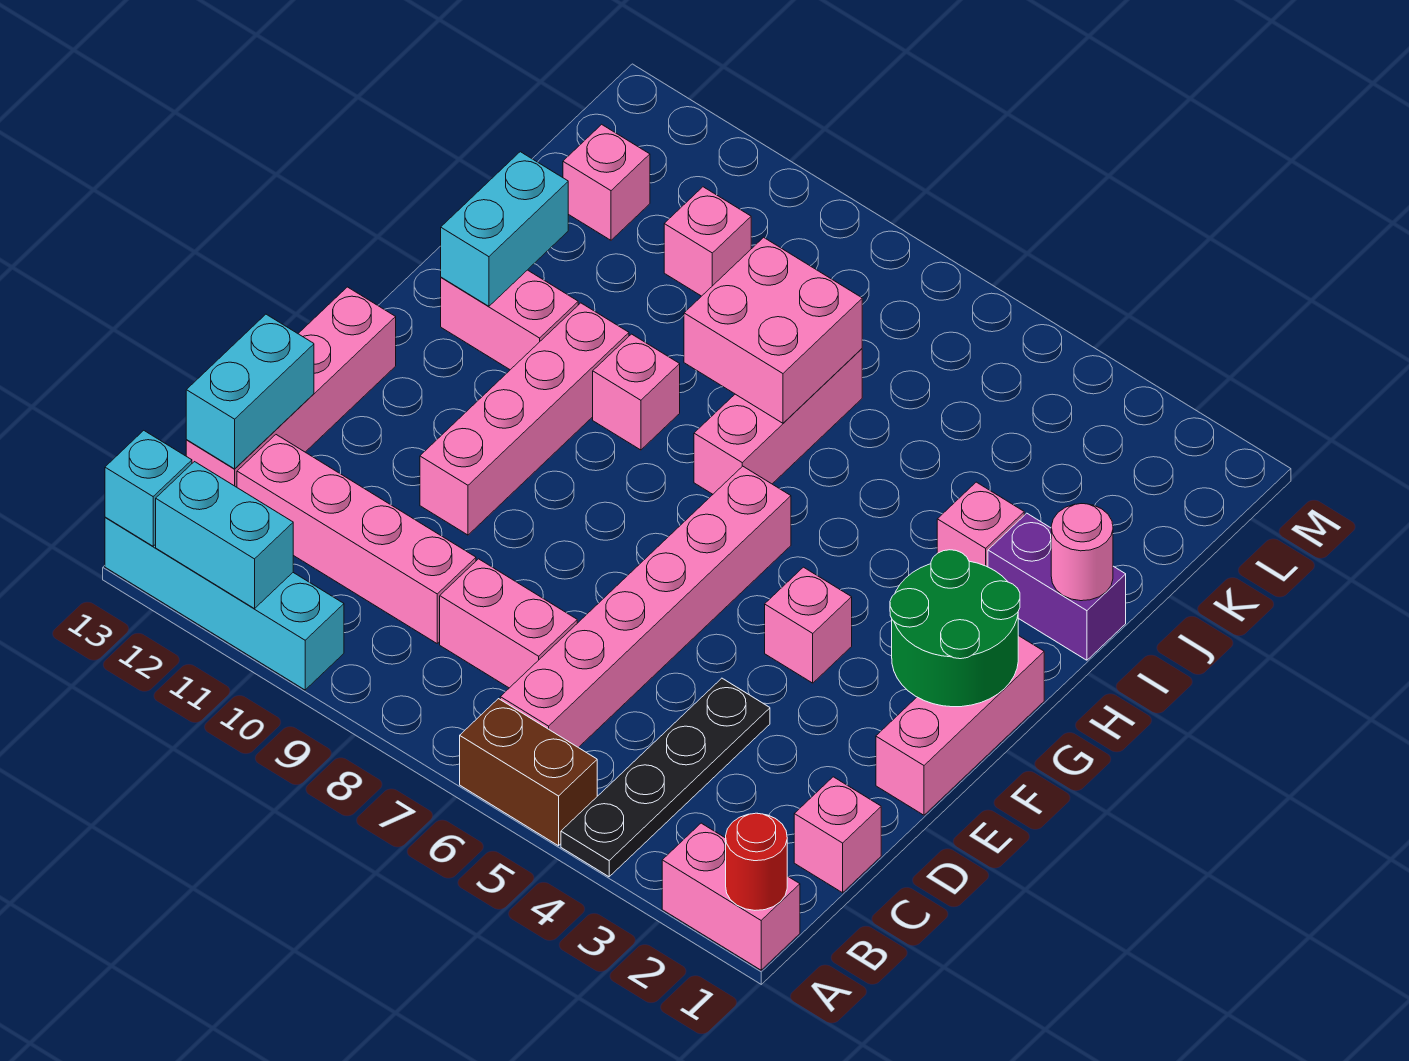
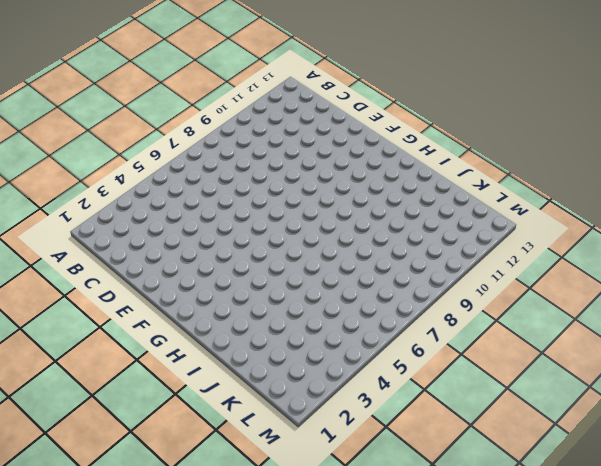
none -> pink brick A1:A2 level 1
none -> black plate A4:D4 level 1
none -> brown brick A5:A6 level 1

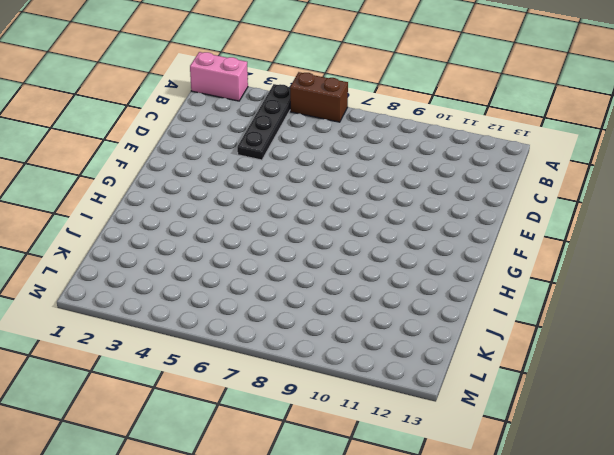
none -> cyan brick A10:A13 level 1
none -> pink brick B6:G6 level 1
none -> pink brick C1 level 1

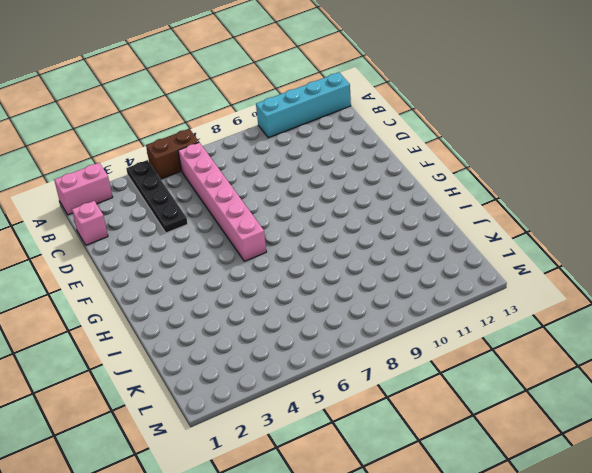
none -> pink brick C7:C8 level 1
none -> pink brick C9:C12 level 1
none -> pink brick C13:F13 level 1

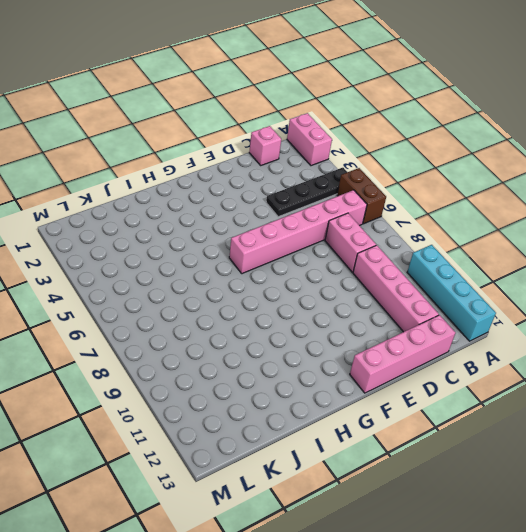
none -> pink brick E1:G1 level 1
none -> pink brick E10:H10 level 1
none -> pink brick F4 level 1

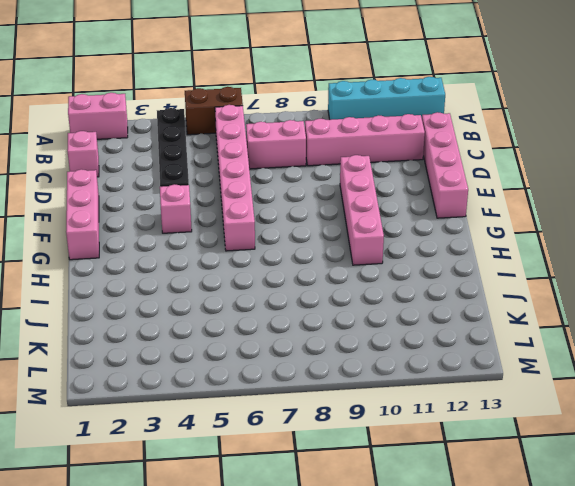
none -> pink brick H7:J7 level 1
none -> pink brick H9 level 1
none -> pink brick H11:H12 level 1

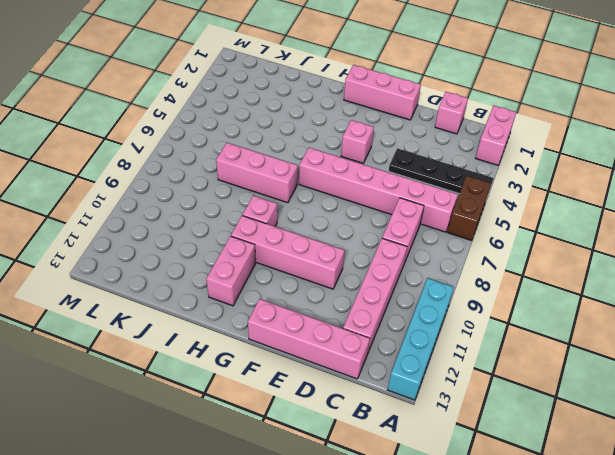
none -> purple brick I1:I2 level 1
none -> pink brick I3 level 1
none -> pink brick K10 level 1

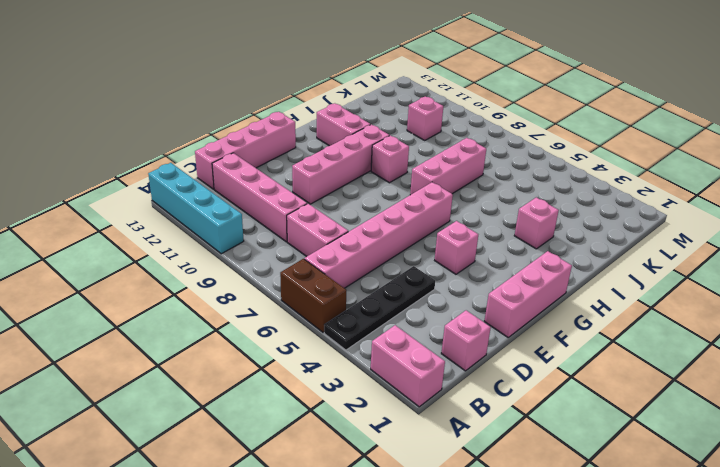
none -> purple brick I1:I2 level 1
none -> pink brick K12 level 1
none -> red round brick A1 level 2

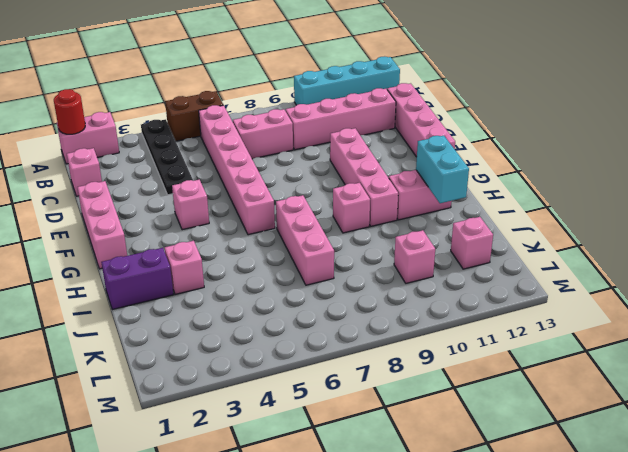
none -> cyan brick A11:A12 level 2
none -> cyan brick A13 level 2
none -> cyan brick C13:D13 level 2

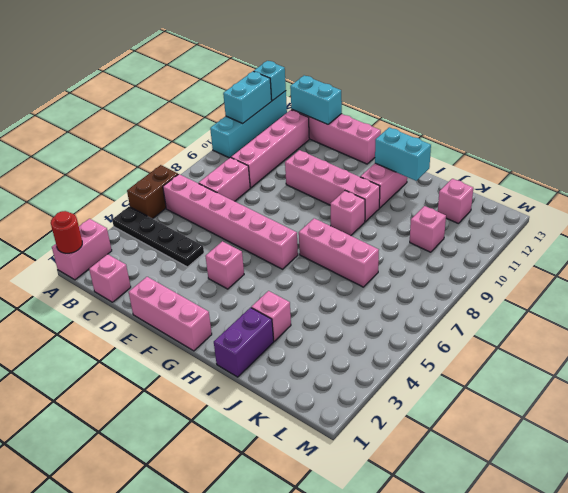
none -> green round brick F1:G2 level 2
none -> pink round brick I1 level 2
none -> pink brick I7:J8 level 2

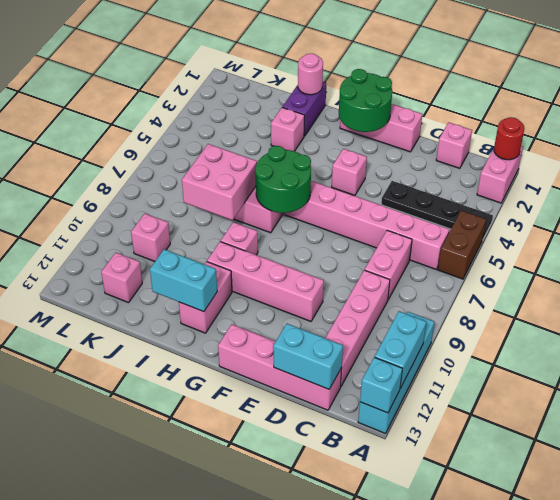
green round brick G6:H7 level 2 -> none

